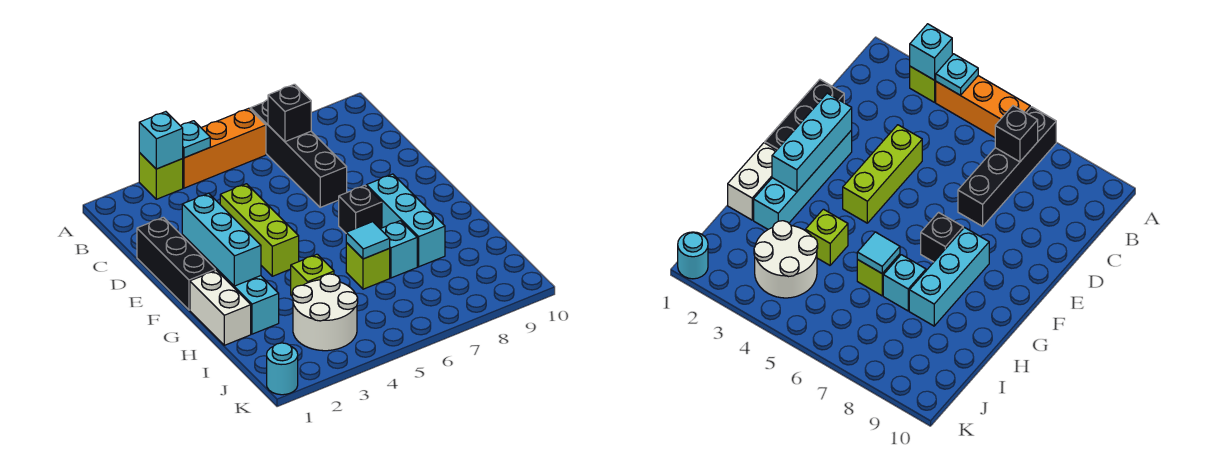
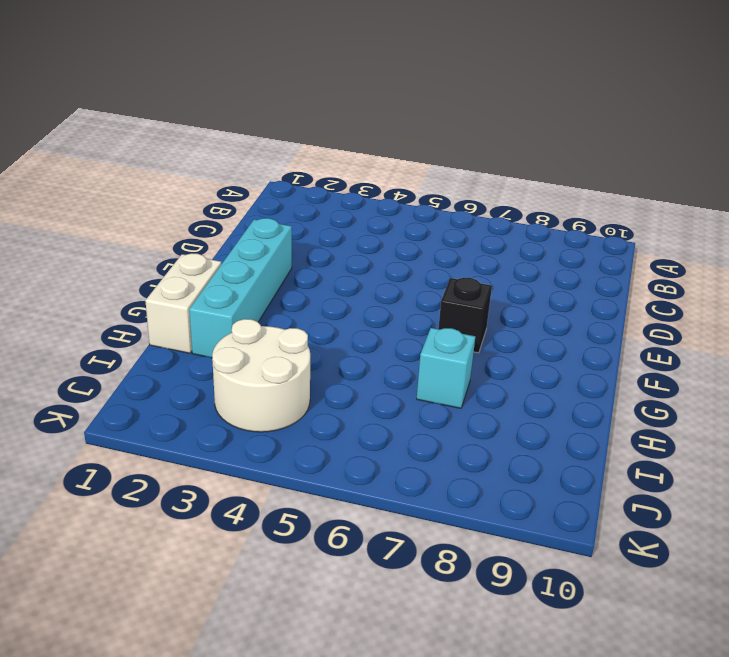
none -> lime brick A3 level 1
none -> orange brick A4:A6 level 1
none -> black brick A7:D7 level 1

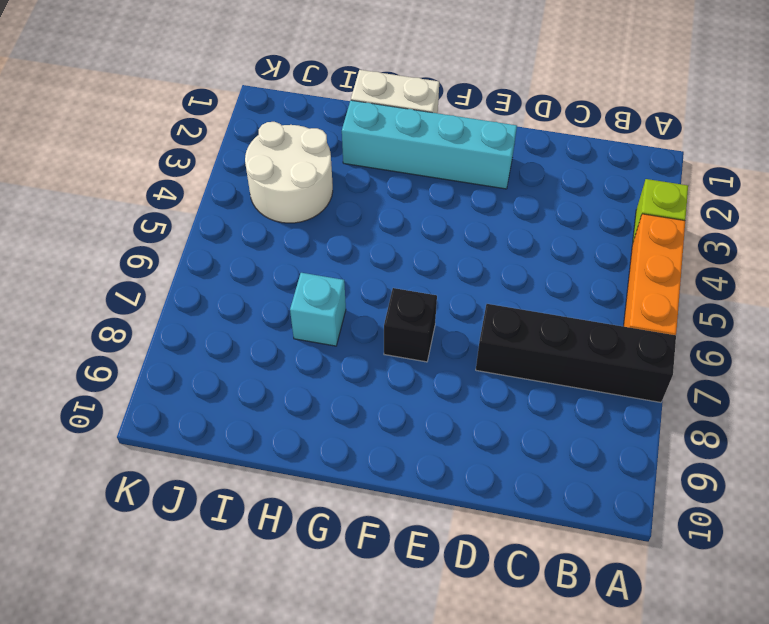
none -> black brick D1:F1 level 1
none -> lime brick D4:F4 level 1
none -> cyan brick F8:H8 level 1

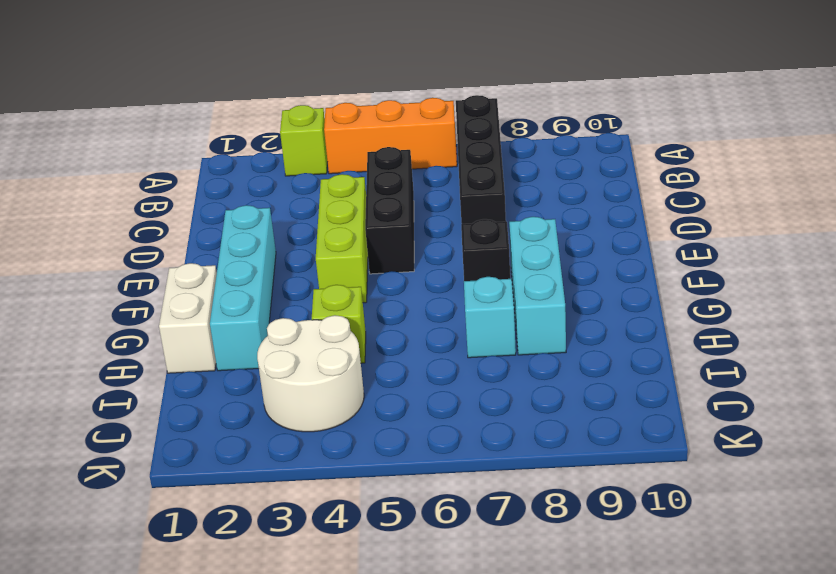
black brick C5:E5 level 1 -> black brick D1:F1 level 1
none -> lime brick H6 level 1
none -> cyan round brick K1 level 1
none -> cyan brick A3 level 2

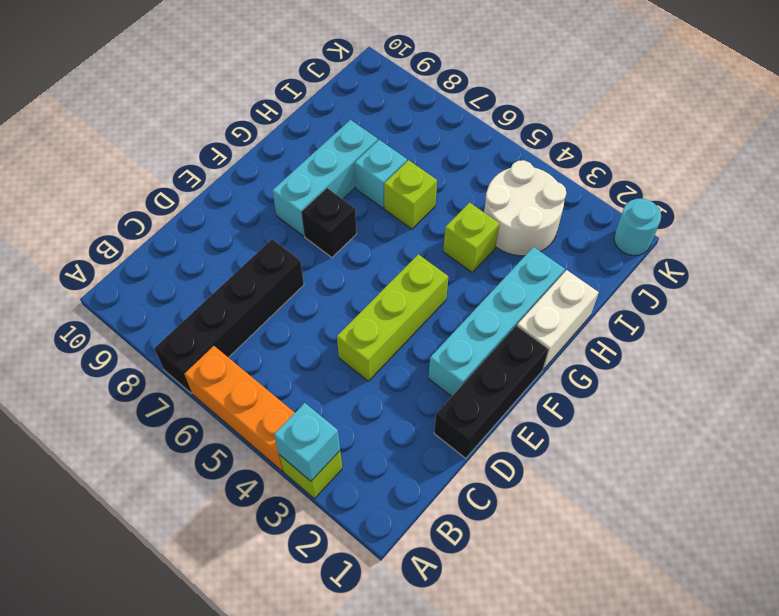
none -> cyan plate A4 level 2
none -> black brick B7 level 2
none -> cyan brick E2:G2 level 2

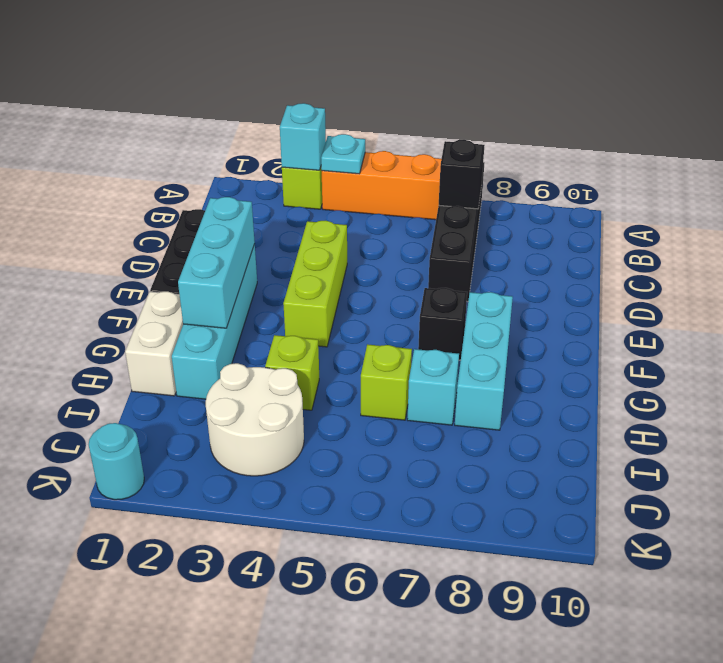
none -> cyan tile H6 level 2

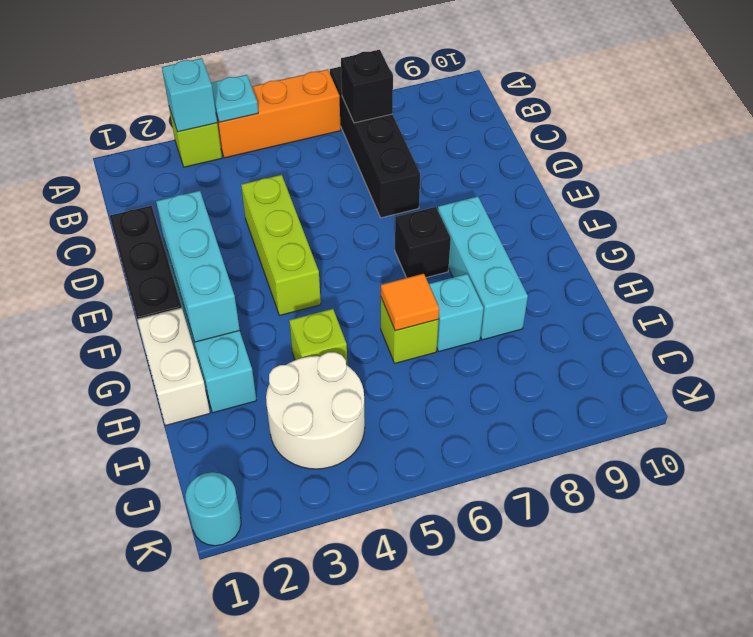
orange tile H6 level 2 -> cyan tile H6 level 2

